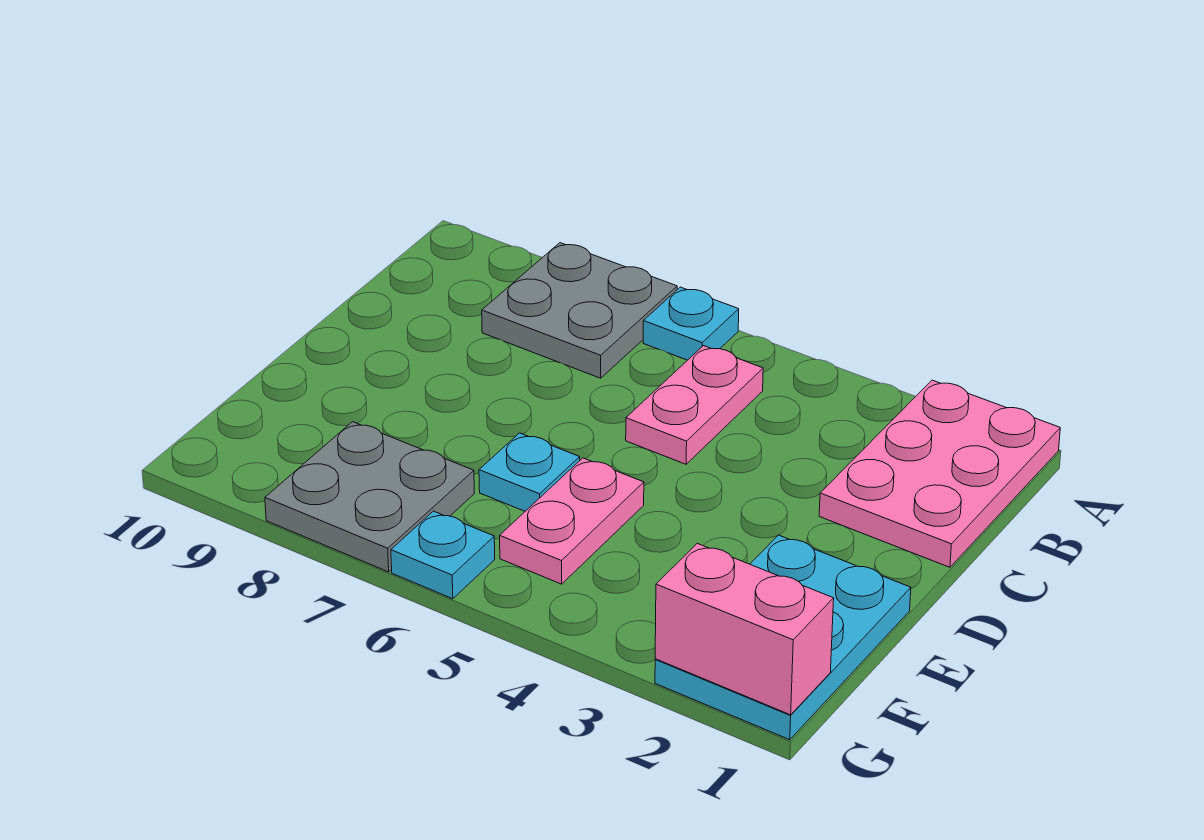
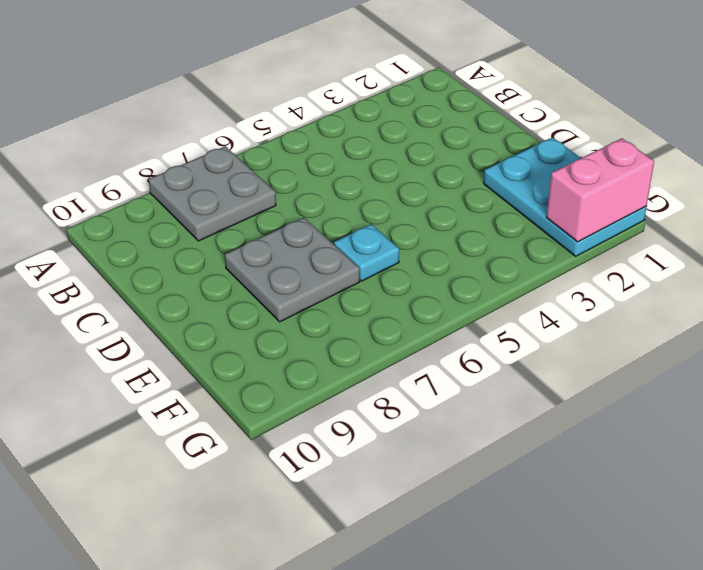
grey plate D7:E8 level 1 -> grey plate F7:G8 level 1
none -> pink plate A1:C2 level 1
none -> cyan plate A6 level 1

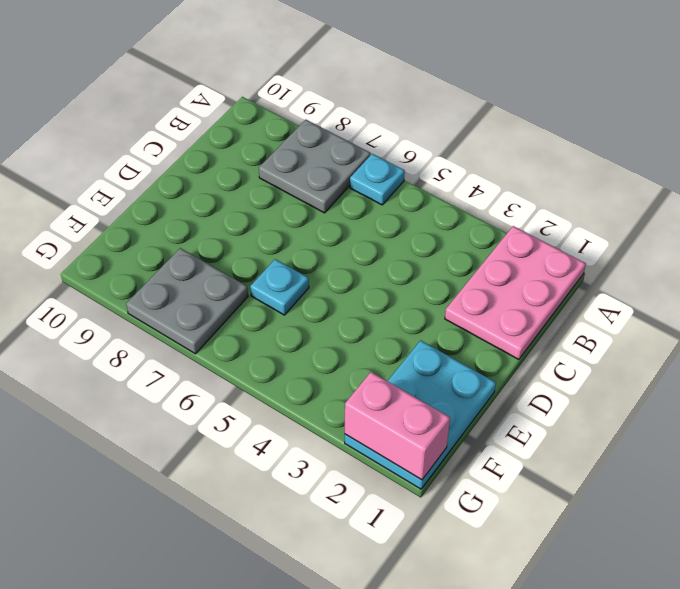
none -> pink plate B5:C5 level 1
none -> pink plate E5:F5 level 1

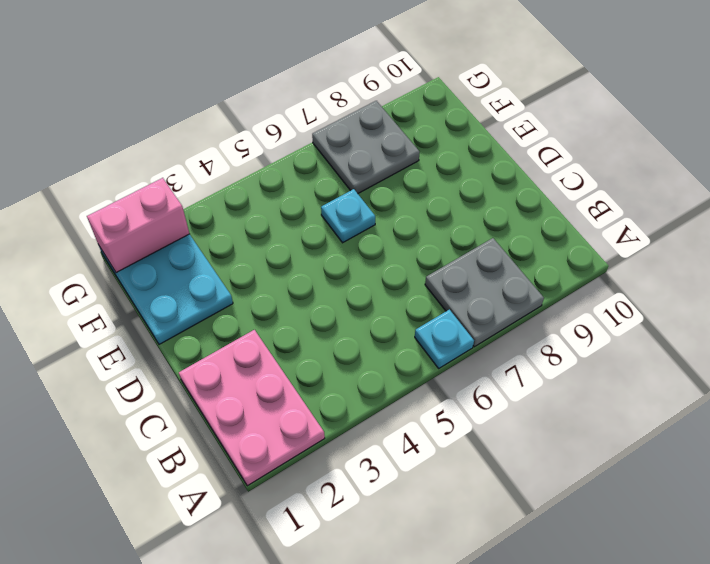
none -> pink plate B5:C5 level 1
none -> pink plate E5:F5 level 1

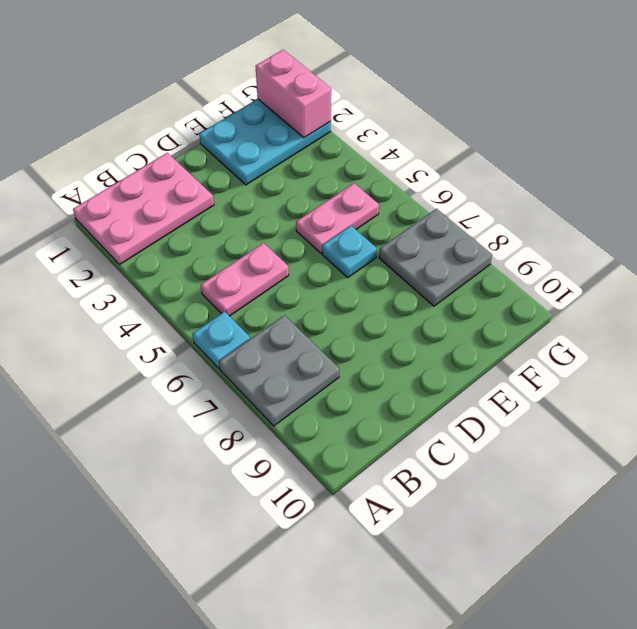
none -> cyan plate G6 level 1

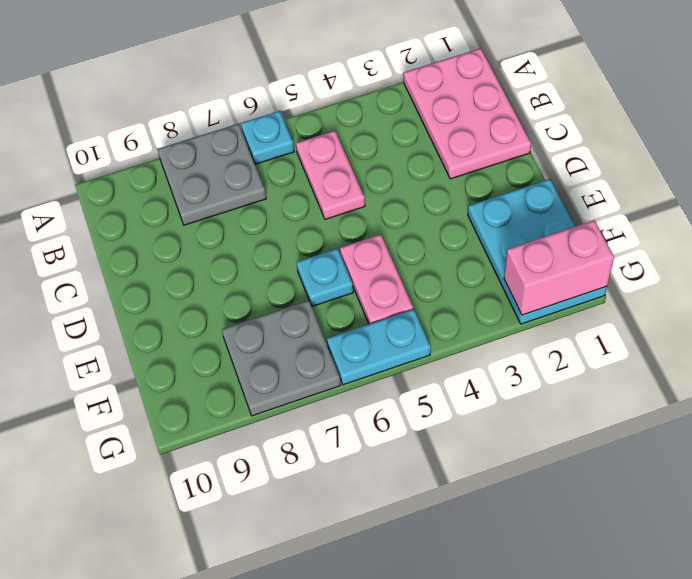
cyan plate G5:G6 level 1 -> cyan plate G6 level 1

